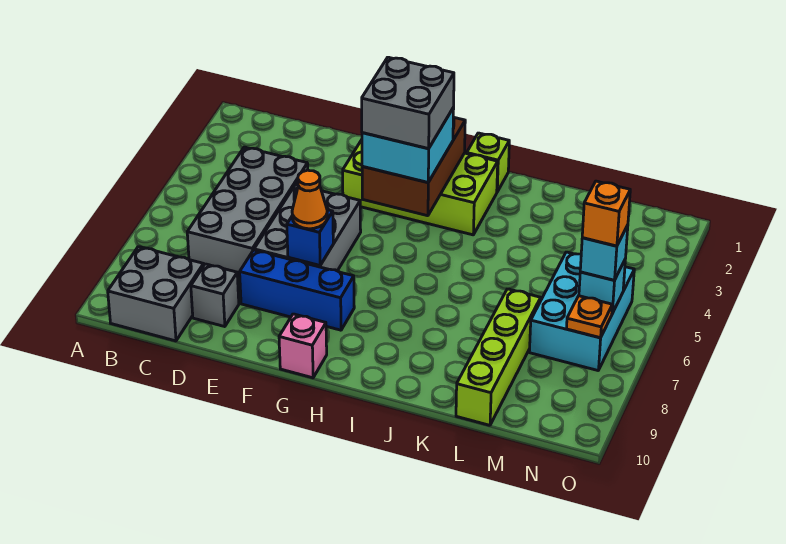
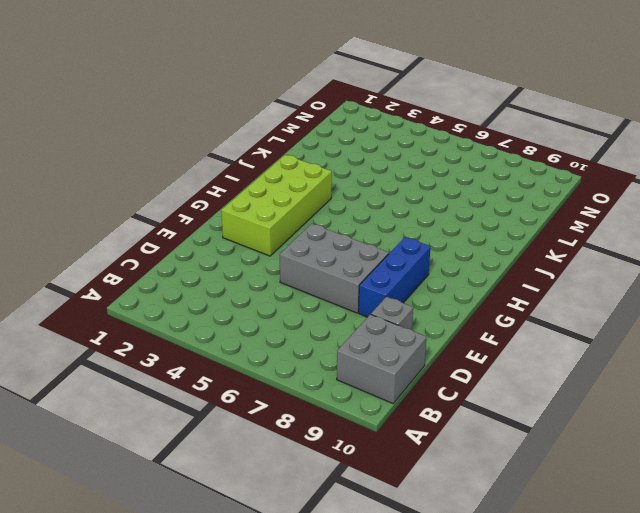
none -> grey brick C4:D7 level 1
none -> pink brick G10 level 1
none -> lime brick I1 level 1

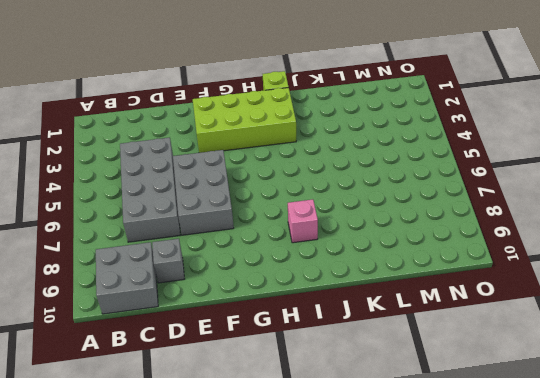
pink brick I8 level 1 -> pink brick G10 level 1
none -> blue brick E8:G8 level 1
none -> lime brick L7:L10 level 1
none -> cyan brick M5:N7 level 1

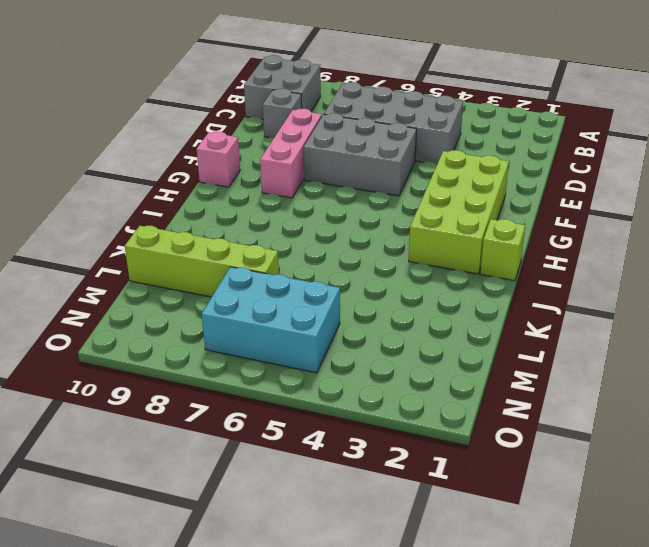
pink brick E8:G8 level 1 -> blue brick E8:G8 level 1
none -> blue brick F7 level 2
none -> brown brick G2:H4 level 2
none -> cyan brick N6 level 2

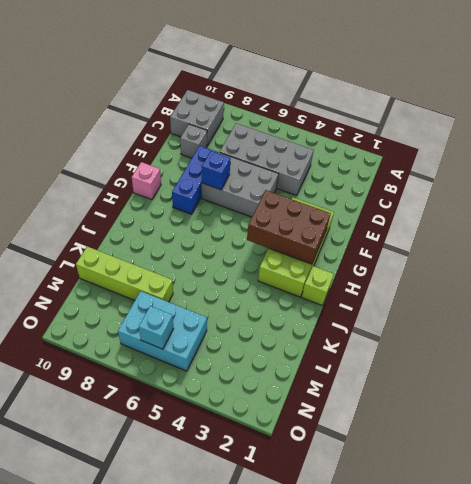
none -> orange plate N7 level 2
none -> orange cone F7 level 3
none -> cyan brick G3:H4 level 3

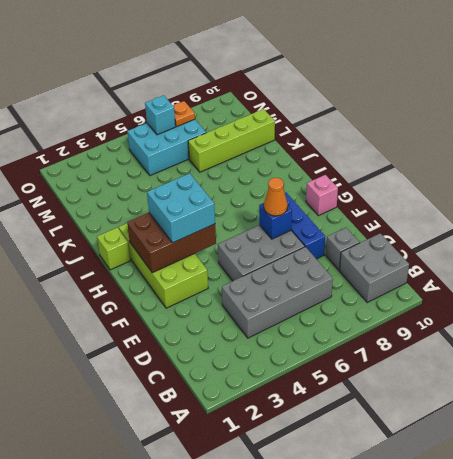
none -> cyan brick N6 level 3
none -> grey brick G3:H4 level 4
none -> orange brick N6 level 4

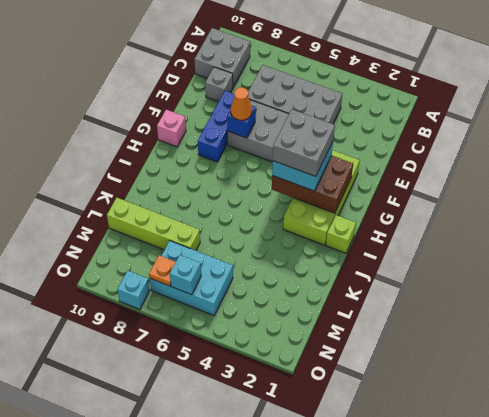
cyan brick O8 level 1 -> cyan brick N6 level 3
none -> orange brick N6 level 4

